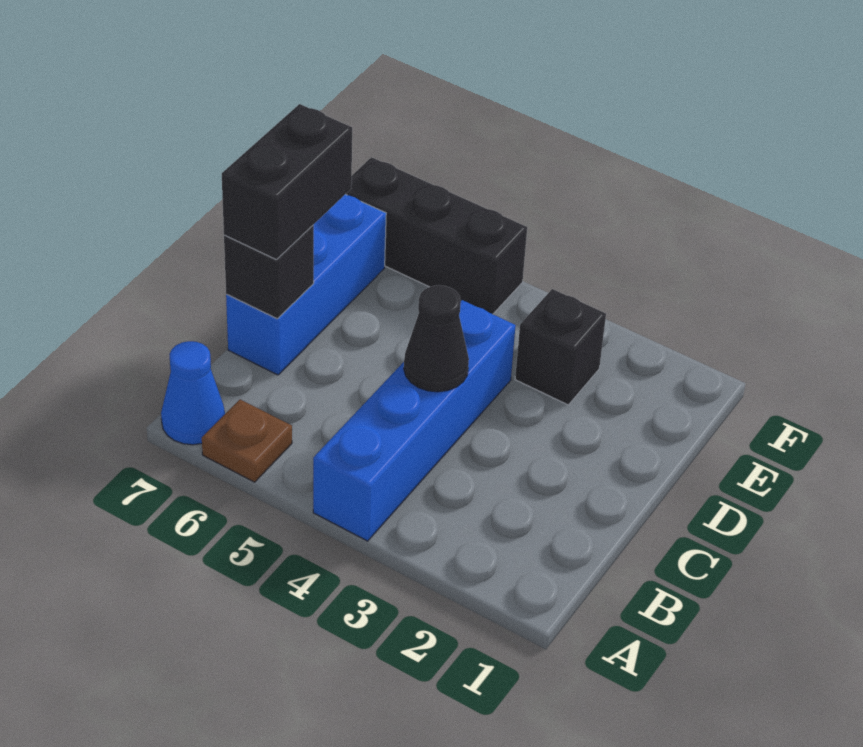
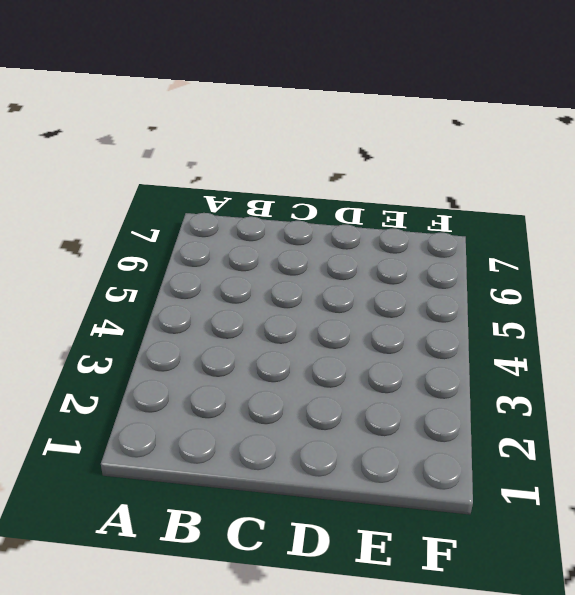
none -> blue brick A4:D4 level 1
none -> brown plate A6 level 1

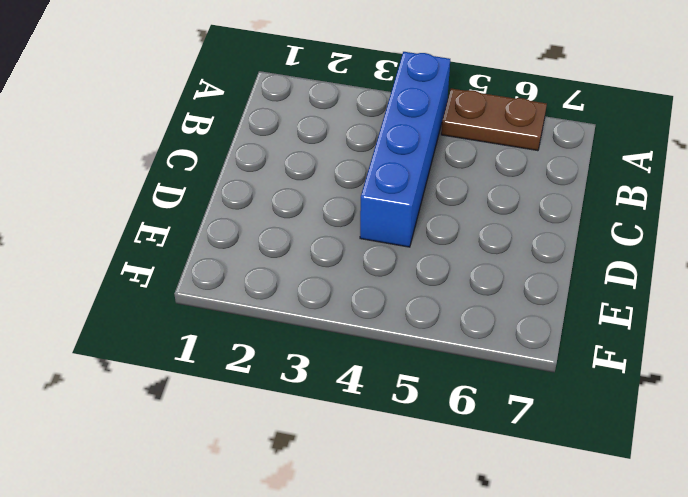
brown plate A5:A6 level 1 -> brown plate A6 level 1
none -> blue cone A7 level 1
none -> blue brick C7:E7 level 1

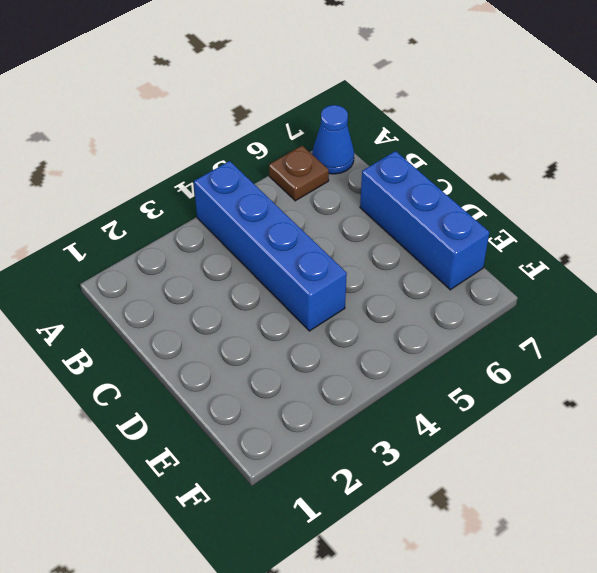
none -> black brick E3 level 1
none -> black brick F5:F7 level 1

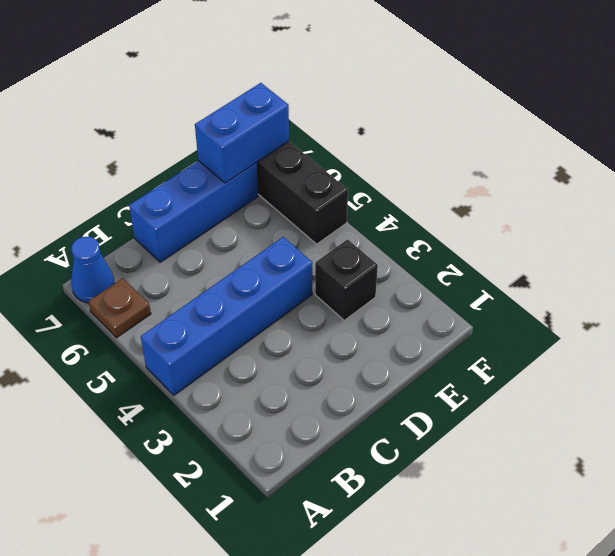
blue brick E7:F7 level 2 -> none
none -> black cone C4 level 2
none -> black brick C7 level 2

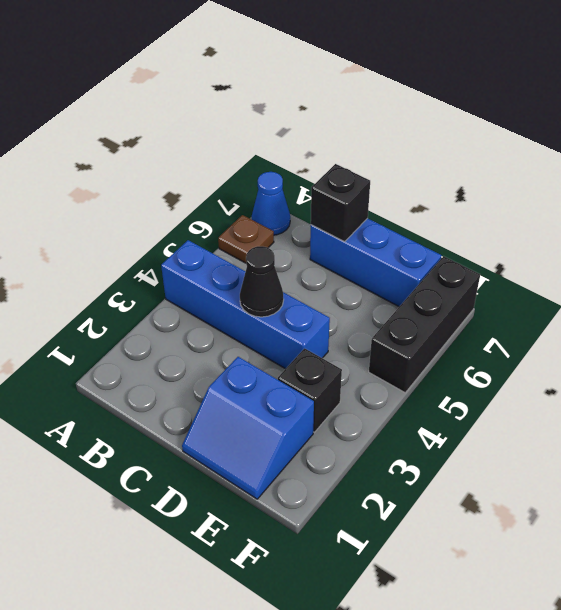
blue slope D1:E2 level 1 top 2 -> none
none -> black brick C7:D7 level 3

